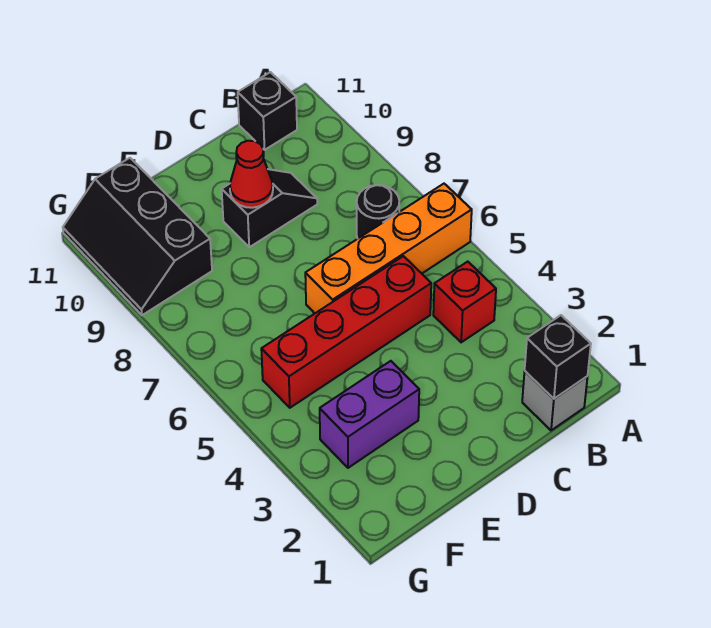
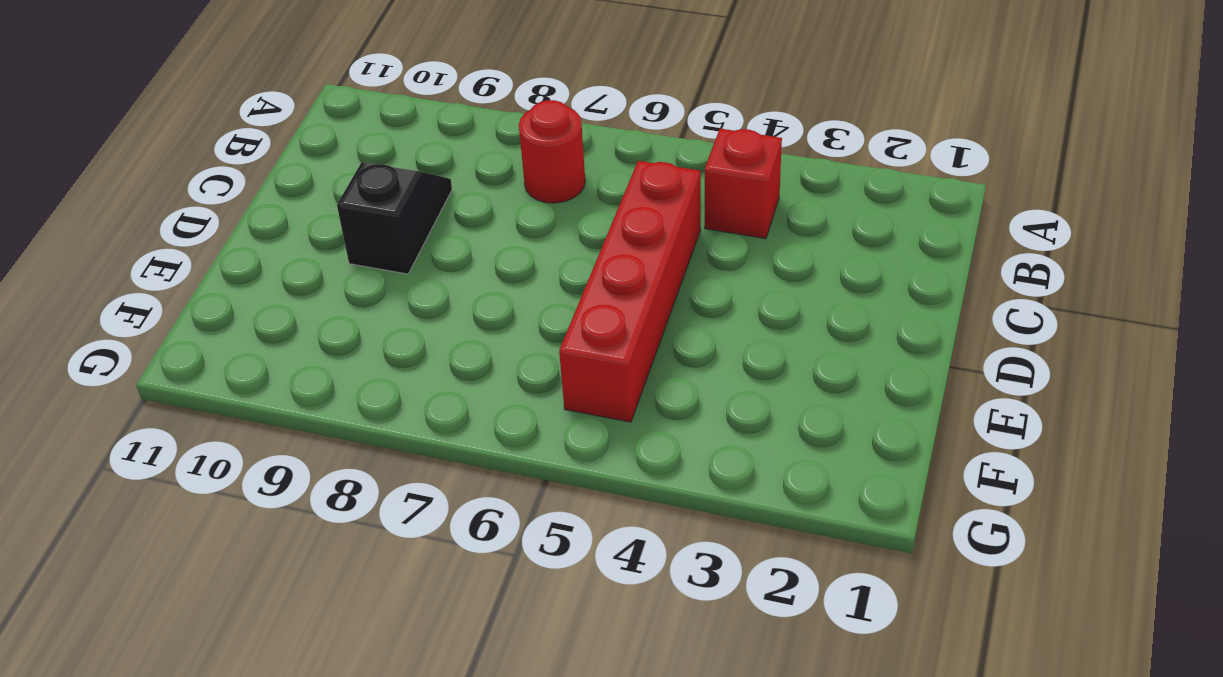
red round brick B7 level 1 -> black round brick B7 level 1
none -> orange brick A6:D6 level 1
none -> grey brick B1 level 1

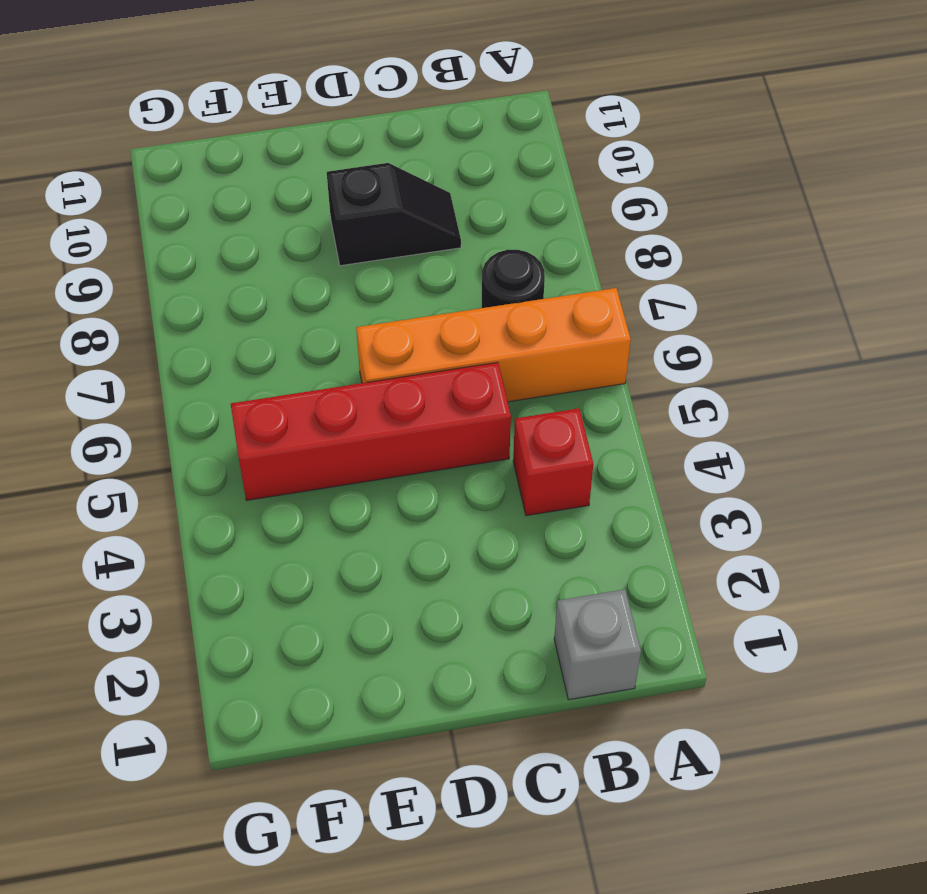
none -> black brick B11 level 1
none -> purple brick E3:F3 level 1

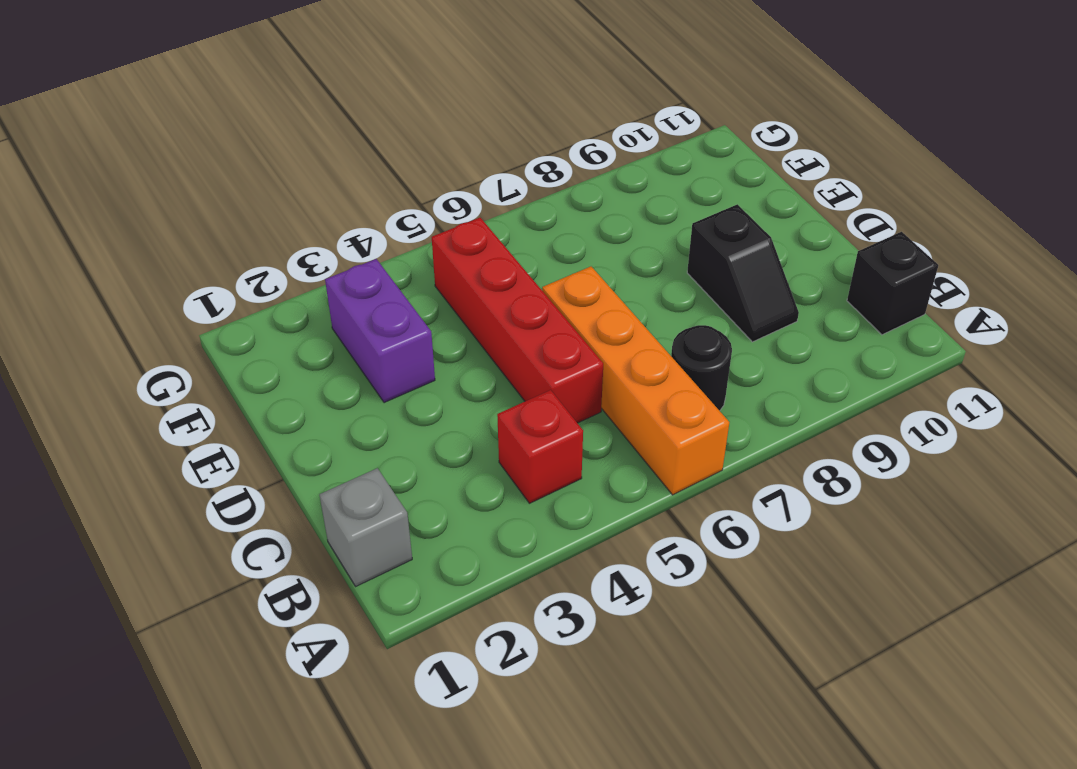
none -> black slope F9:G11 level 1 top F
none -> black brick B1 level 2

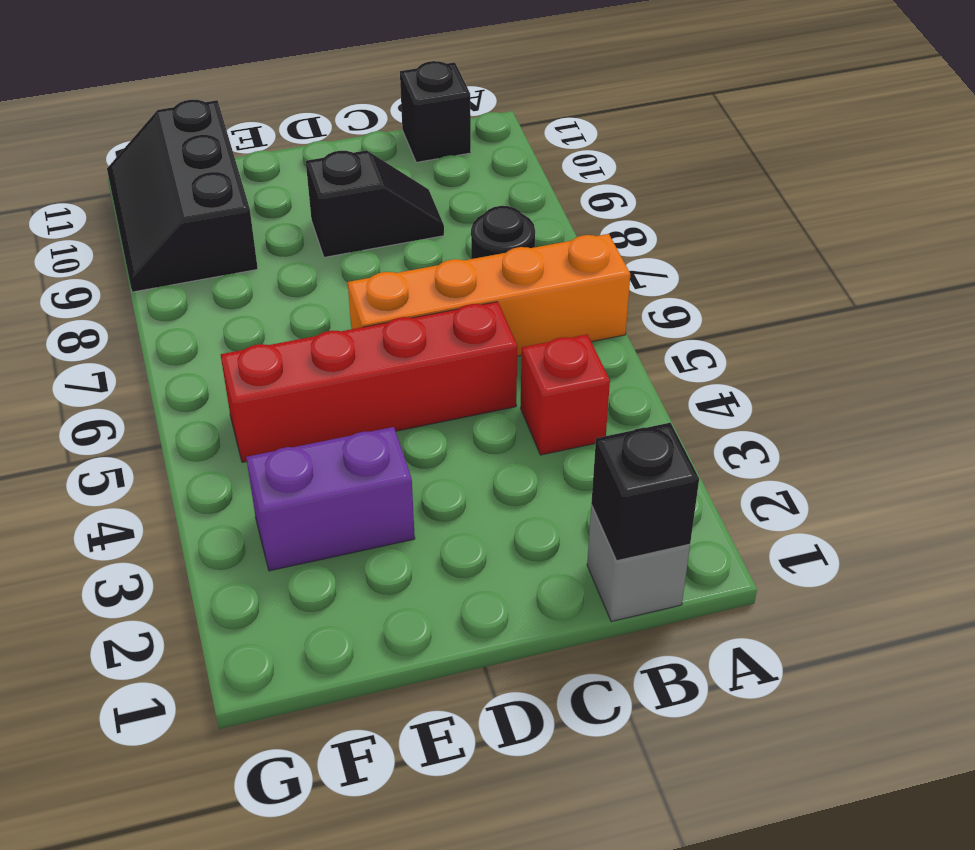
none -> red cone D9 level 2

